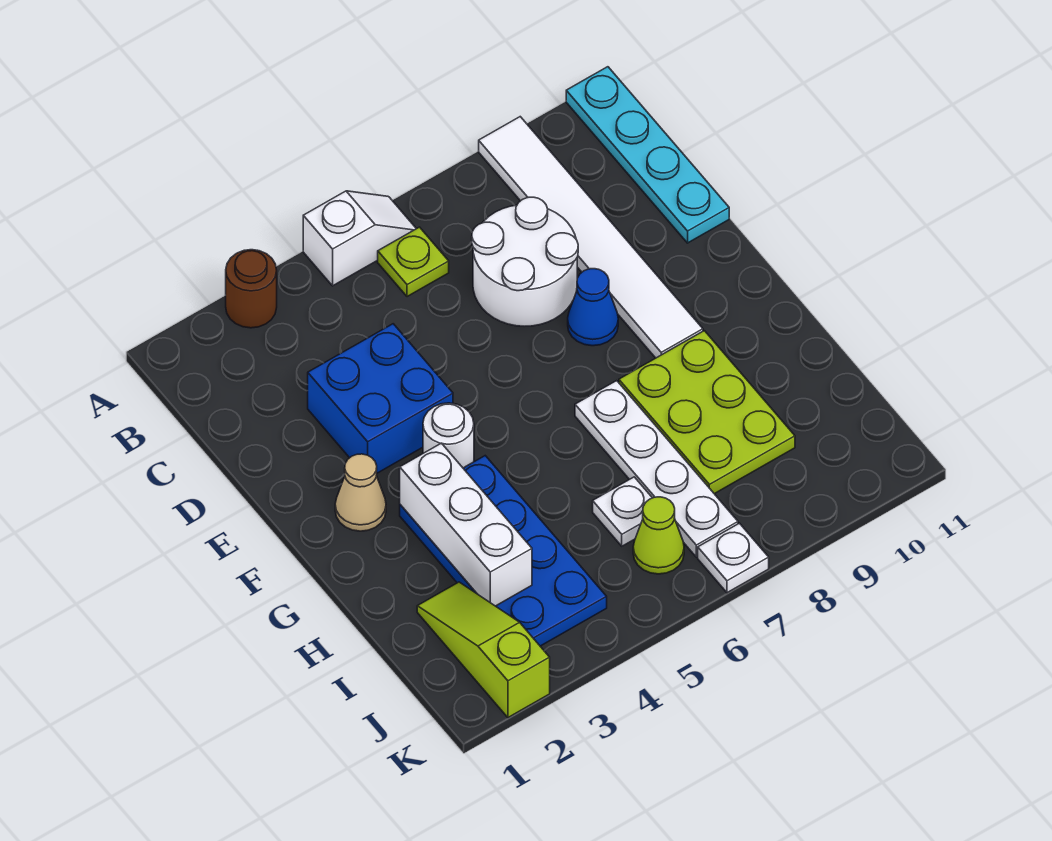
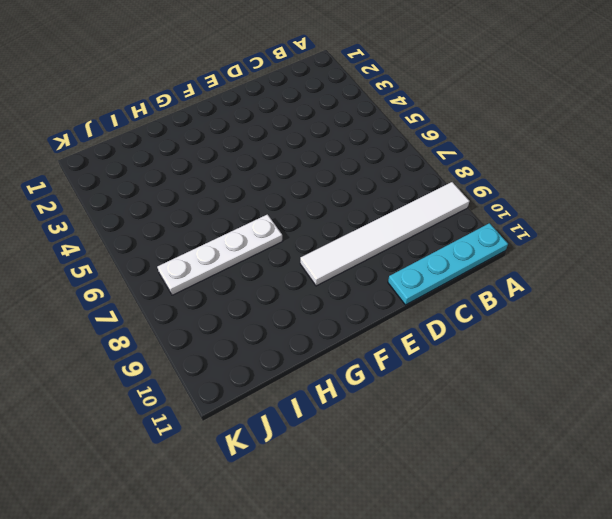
none -> brown round brick A3 level 1
none -> white slope A5:A6 level 1 top 5
none -> lime plate B6 level 1

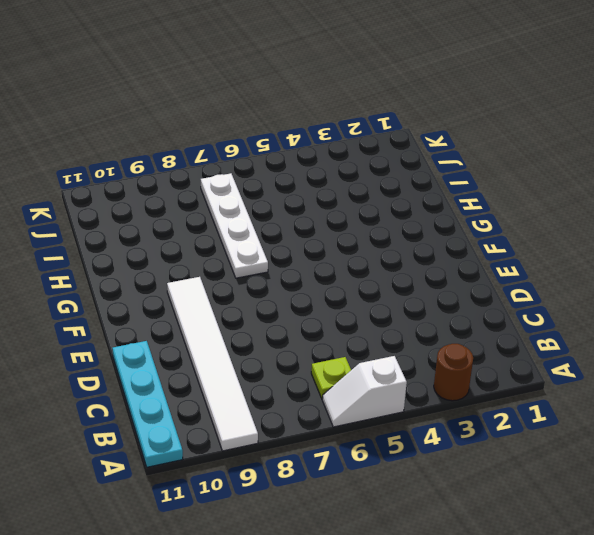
none -> white round brick C7:D8 level 1
none -> blue brick D3:E4 level 1
none -> blue cone E8 level 1

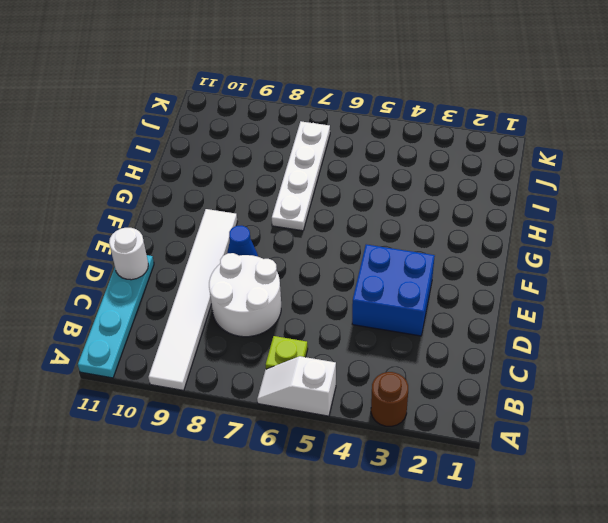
white round brick D11 level 2 -> white round brick F4 level 1
none -> tan cone F2 level 1
none -> blue plate G3:J4 level 1
none -> lime plate G8:I9 level 1

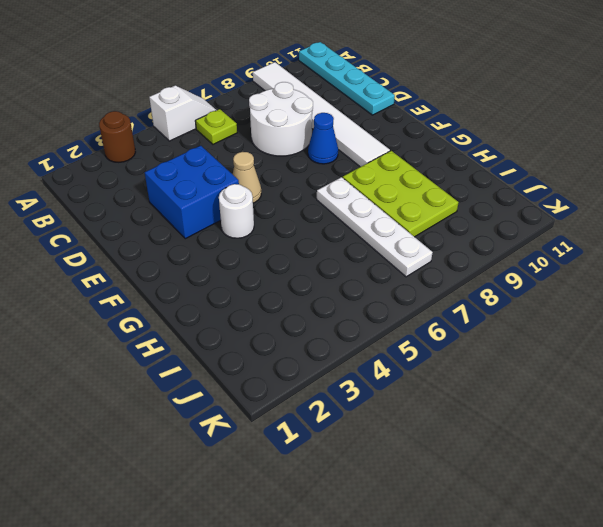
tan cone E5 level 1 -> tan cone F2 level 1
none -> blue plate G3:J4 level 1
none -> lime slope I2:K2 level 1 top K
none -> white plate I6 level 1

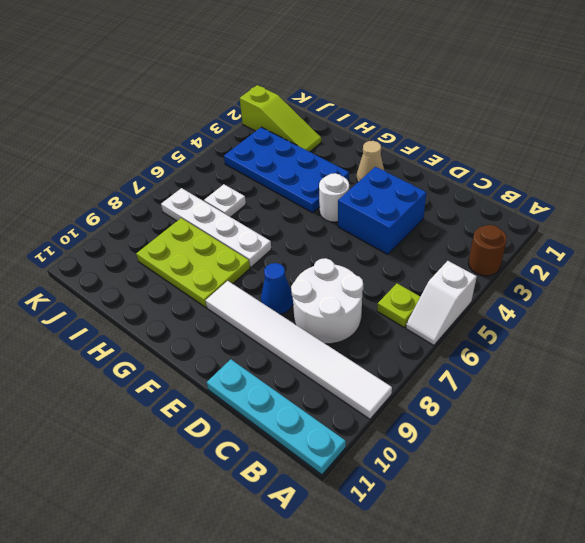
none -> lime cone J6 level 1
none -> white plate K7 level 1
none -> white brick G3:I3 level 2

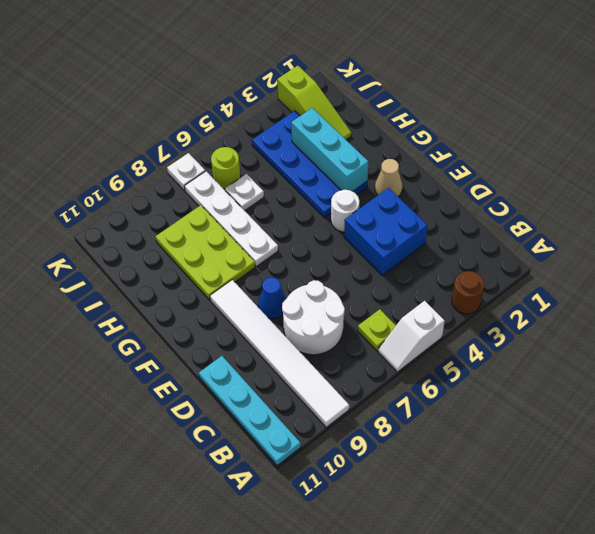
cyan brick G3:I3 level 2 -> white brick G3:I3 level 2
lime round brick J6 level 1 -> lime cone J6 level 1

